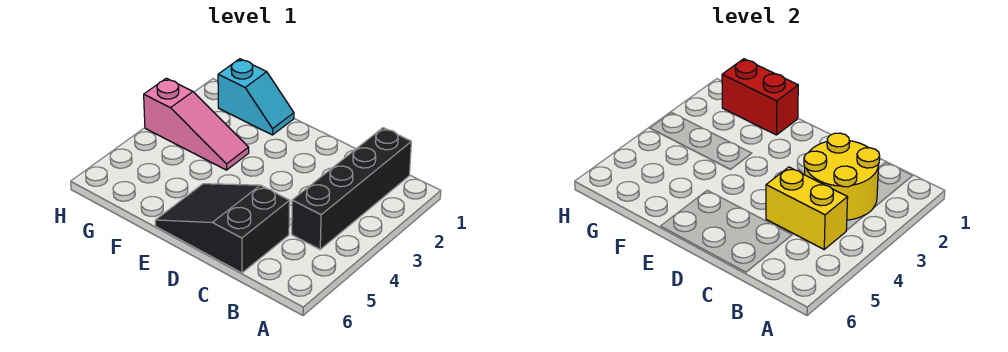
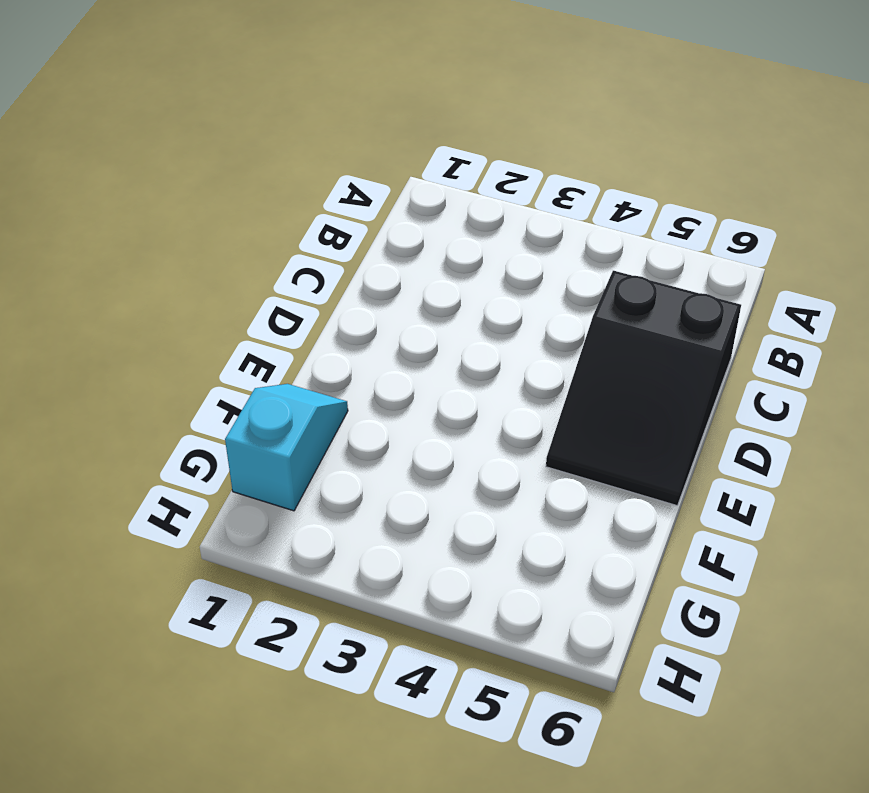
none -> black brick B1:B4 level 1
none -> pink slope F3:H3 level 1 top H

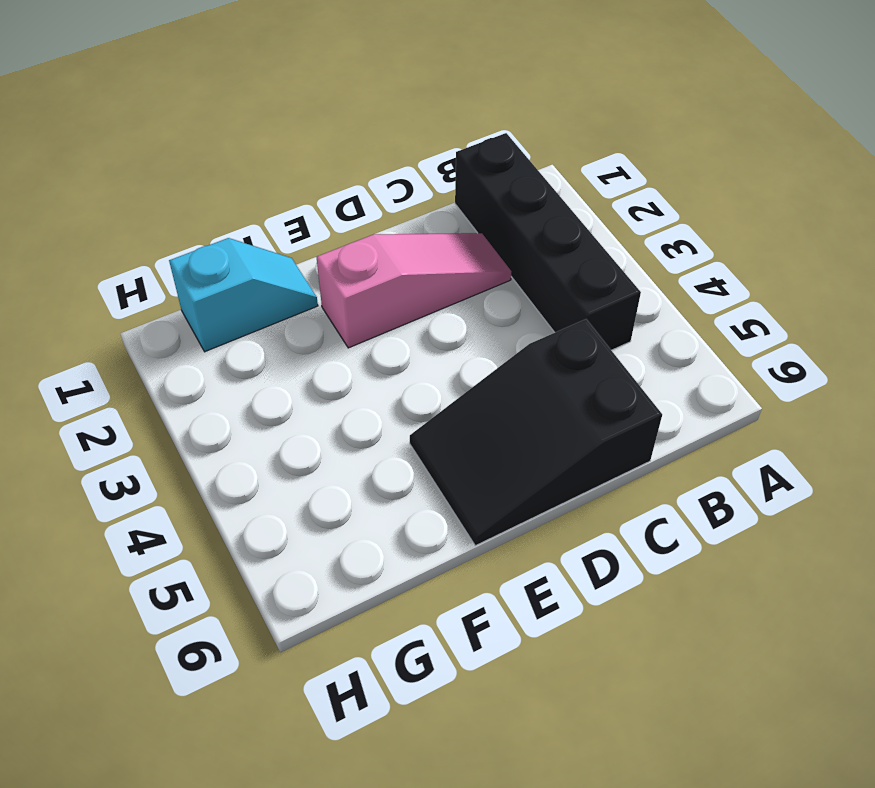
pink slope C2:E2 level 1 top E -> pink slope F3:H3 level 1 top H
none -> yellow round brick B2:C3 level 2
none -> yellow brick B4:C4 level 2

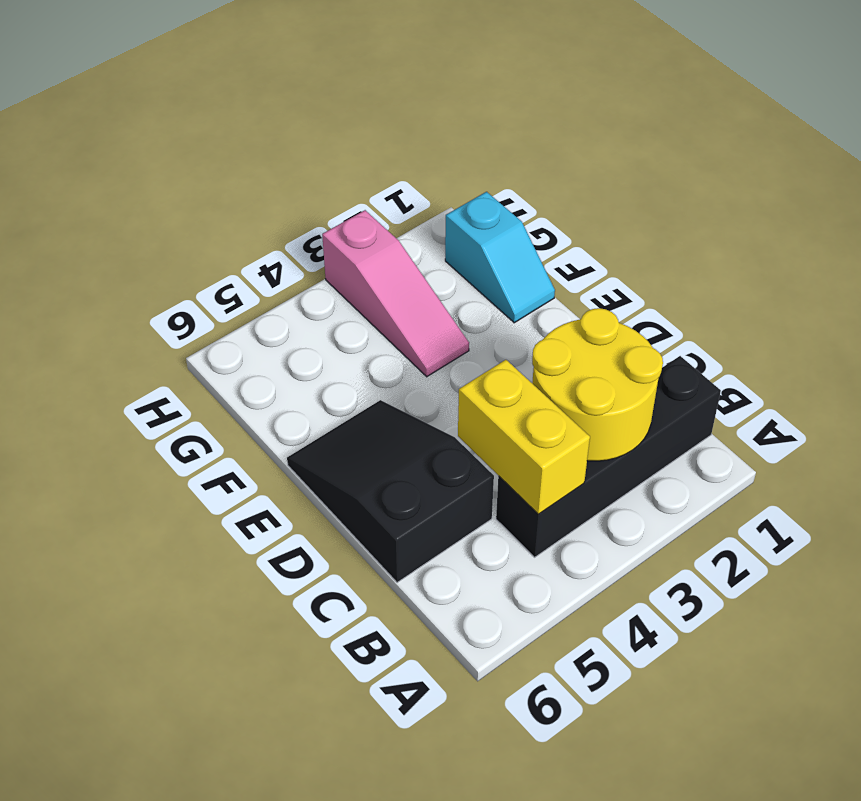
none -> red brick F1:G1 level 2

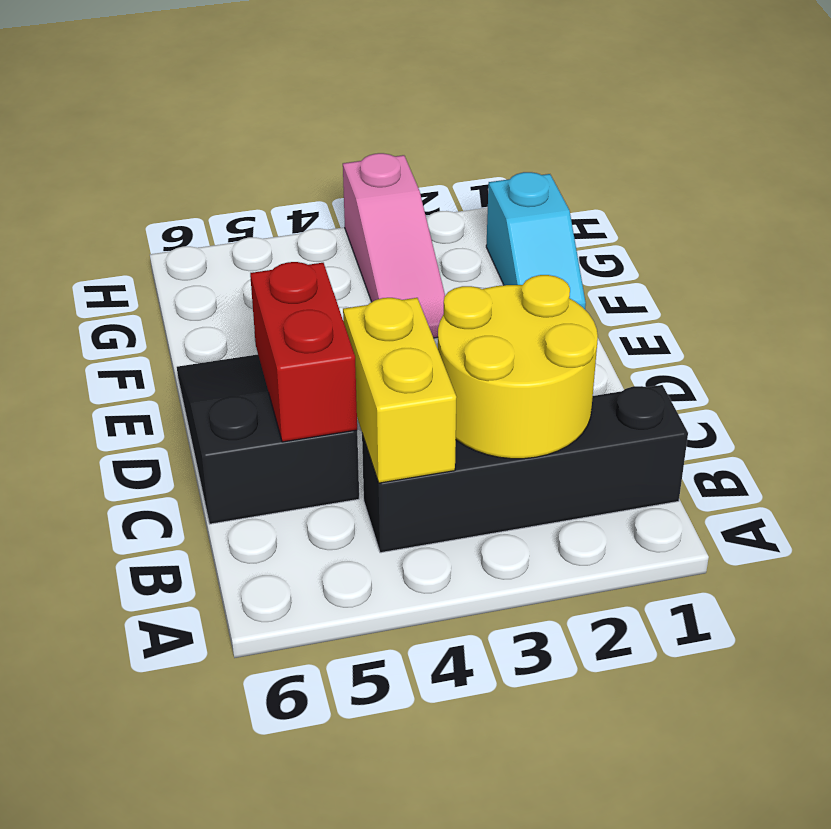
red brick C5:D5 level 2 -> red brick F1:G1 level 2

